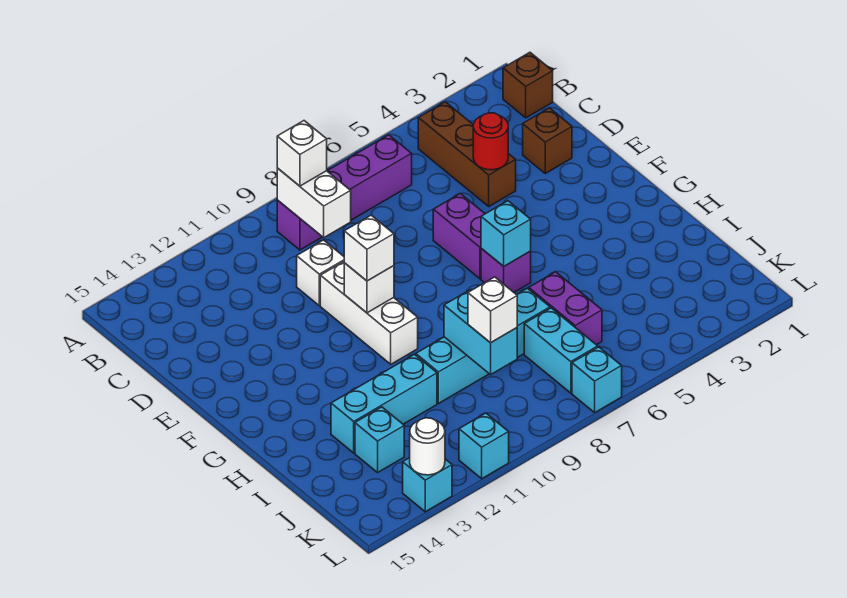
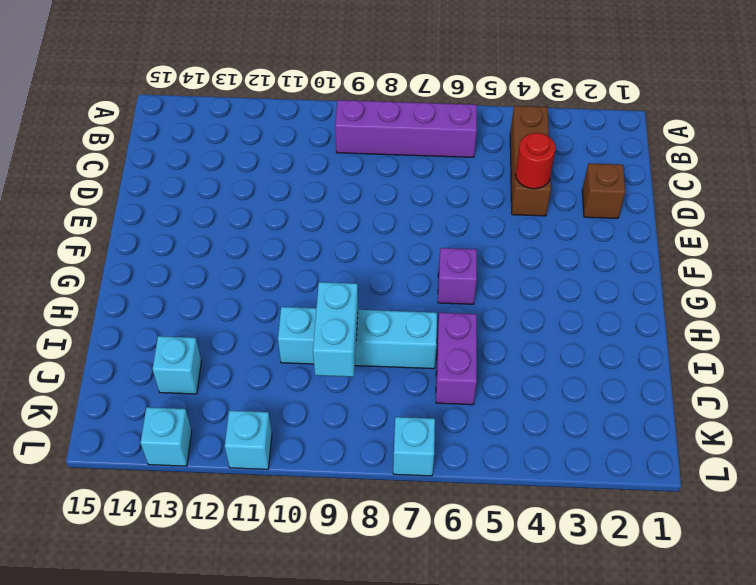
none -> brown brick B1 level 1
none -> white brick D10 level 1
none -> purple brick E6:F6 level 1

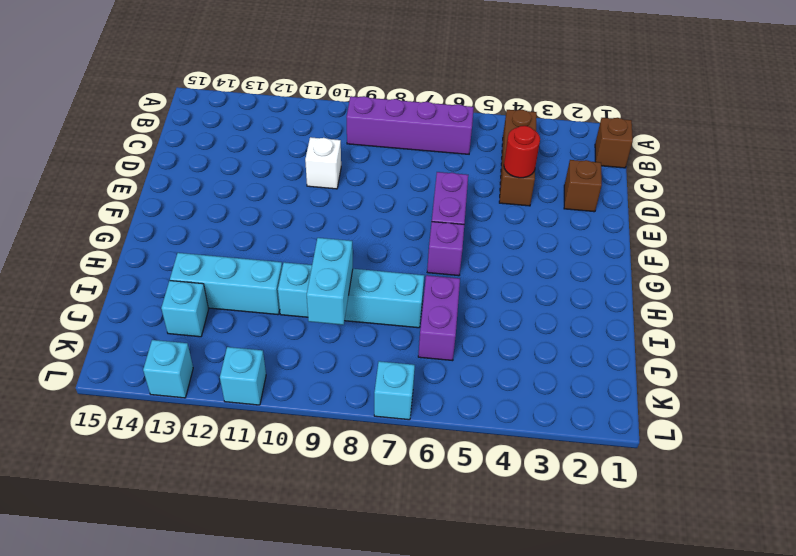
none -> white brick E10:G10 level 1
none -> cyan brick J7:K7 level 1
none -> white brick B9:C9 level 2

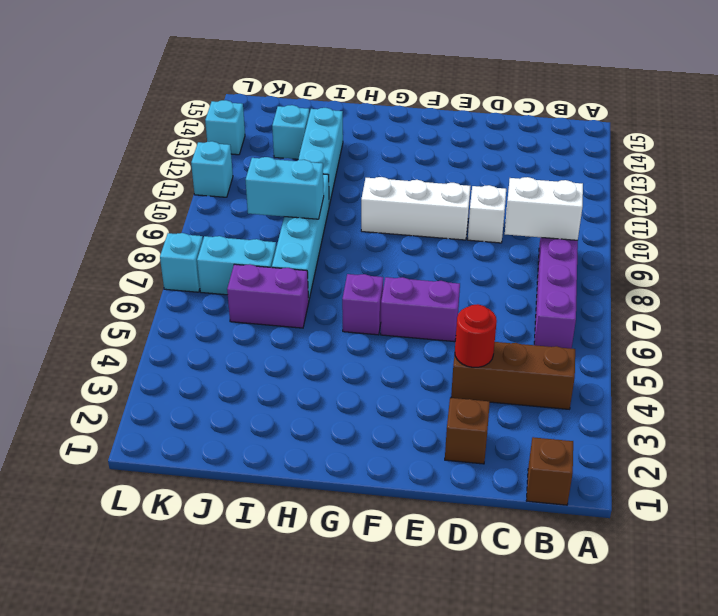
none -> white brick F10 level 2
none -> cyan brick G6 level 2
none -> white round brick L13 level 2

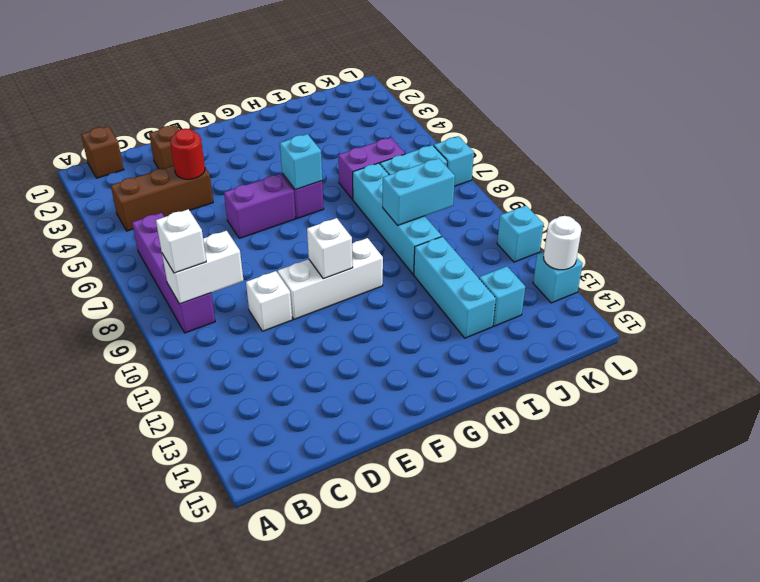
none -> white brick F10 level 3
none -> white brick J9 level 3

